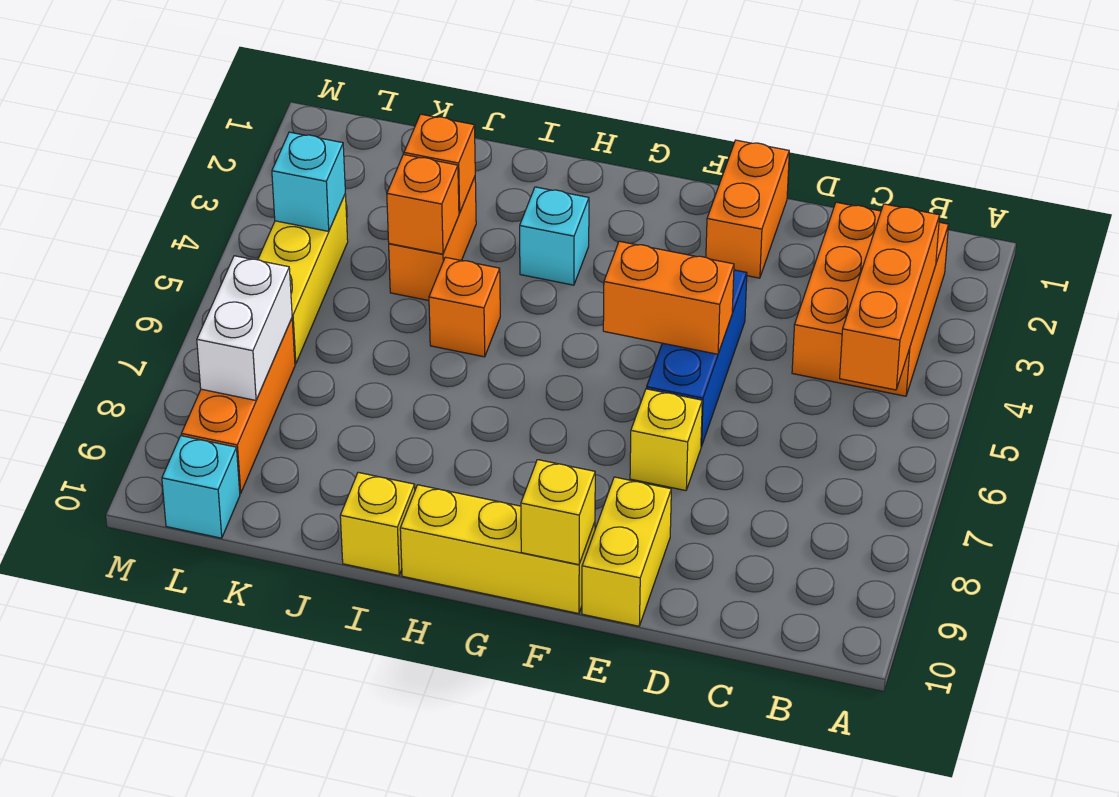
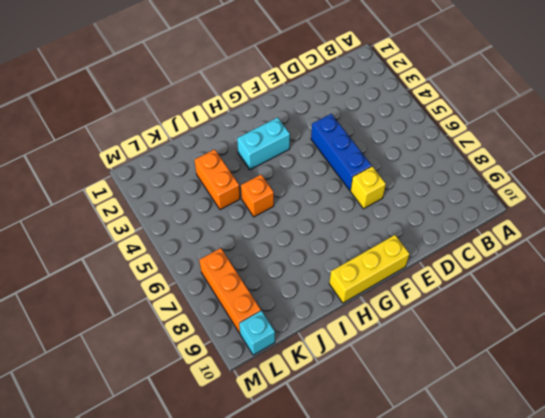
cyan brick G3:H3 level 1 -> cyan brick H3 level 1
none -> orange brick B2:C4 level 1
none -> orange brick E1:E2 level 1
none -> yellow brick E9:E10 level 1

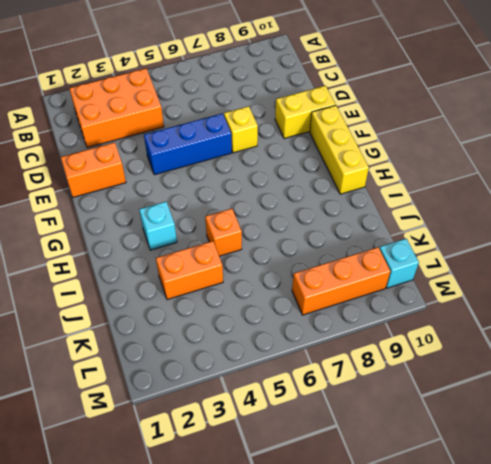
none -> yellow brick I10 level 1
none -> yellow brick L4:L6 level 1
none -> orange brick B3:B5 level 2

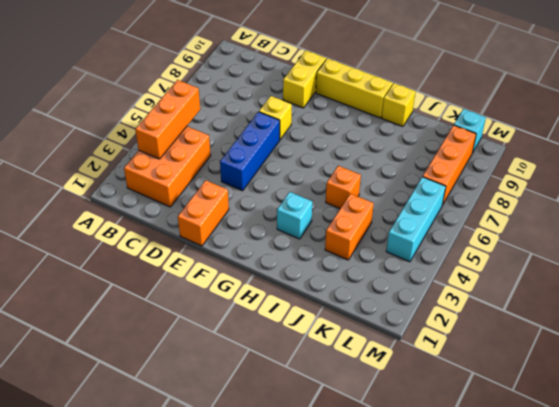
cyan brick L4:L6 level 1 -> yellow brick L4:L6 level 1
none -> orange brick E5:F5 level 2
none -> yellow brick F10 level 2
none -> orange brick J3 level 2

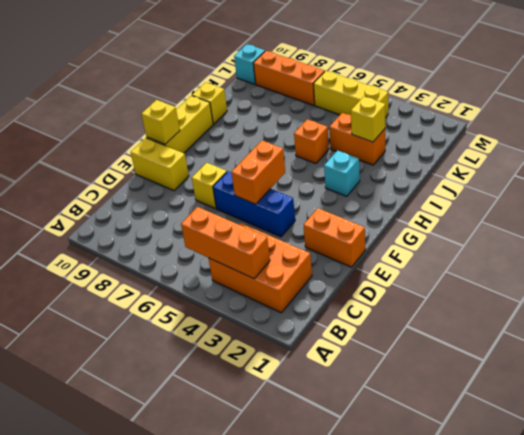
yellow brick J3 level 2 -> orange brick J3 level 2
none -> orange brick J4 level 2
none -> cyan brick L4 level 2
none -> white brick L7:L8 level 2

